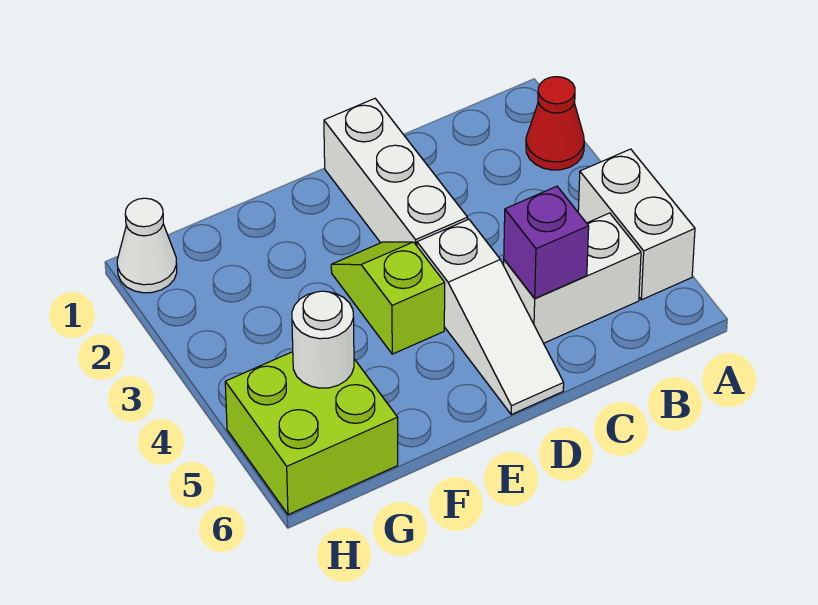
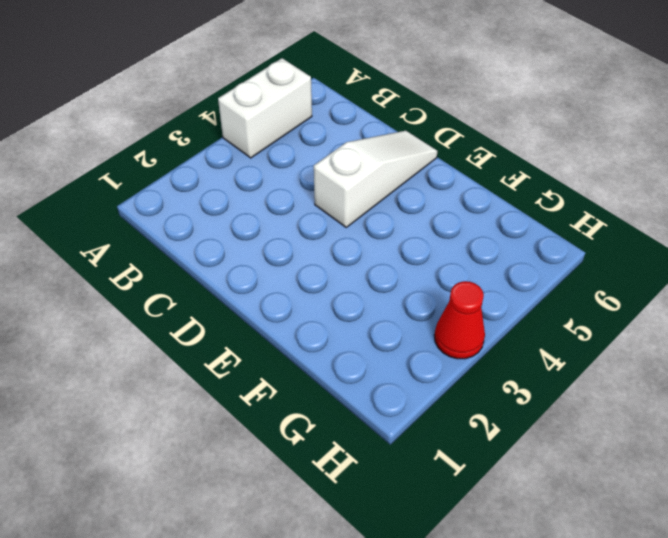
red cone H3 level 1 -> red cone A2 level 1
none -> white brick B5:C5 level 1
none -> white brick D1:D3 level 1

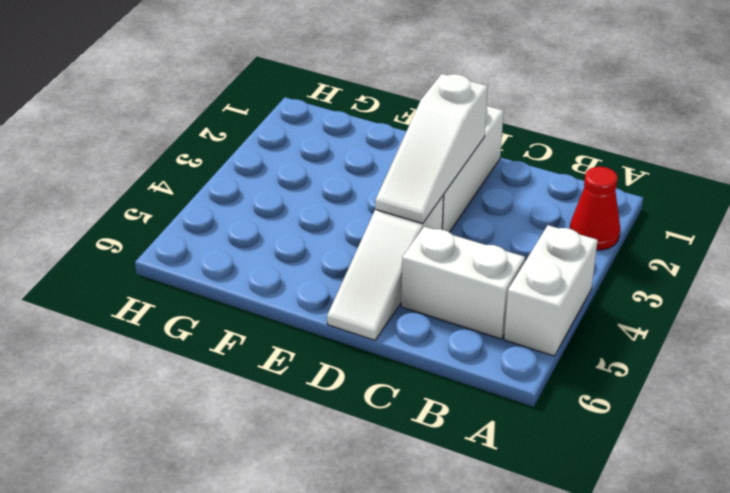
white slope D2:D4 level 2 top 2 -> none
none -> lime slope E3:E4 level 1 top 4
none -> lime brick G5:H6 level 1

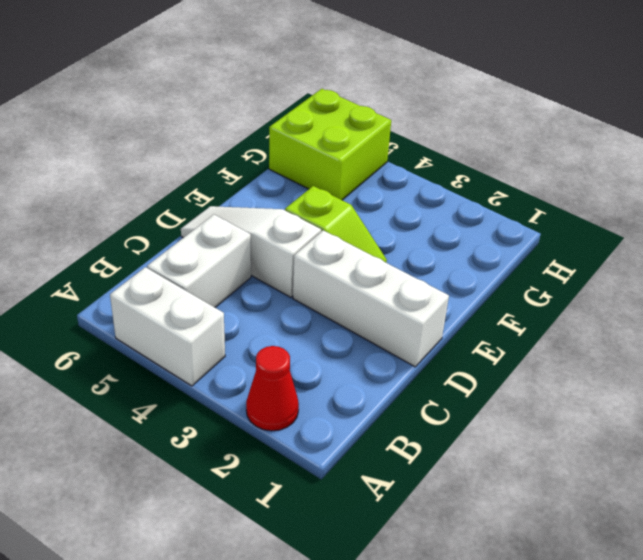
none -> white cone H1 level 1
none -> purple brick C5 level 2

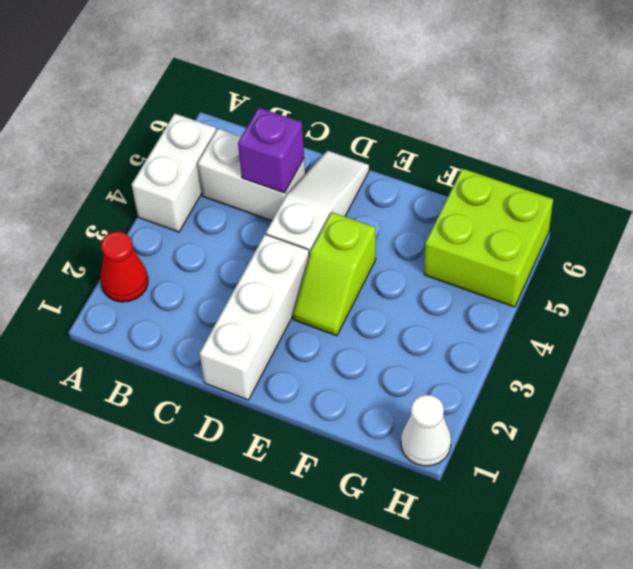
none -> white round brick G5 level 2

